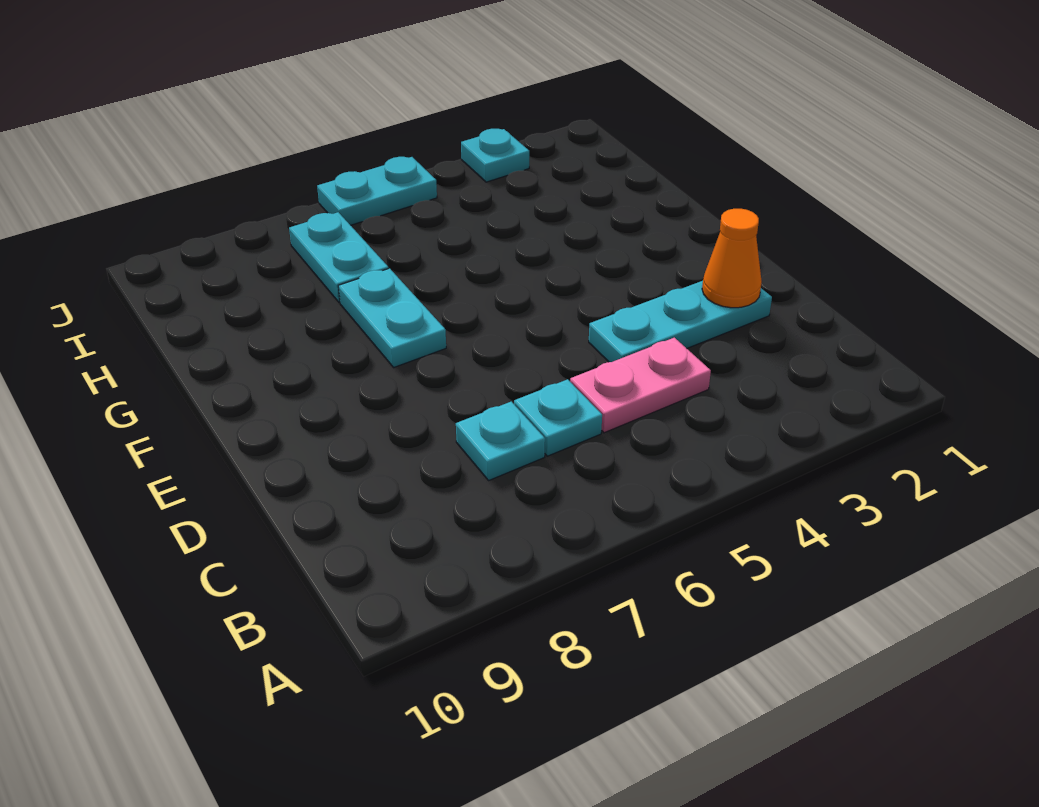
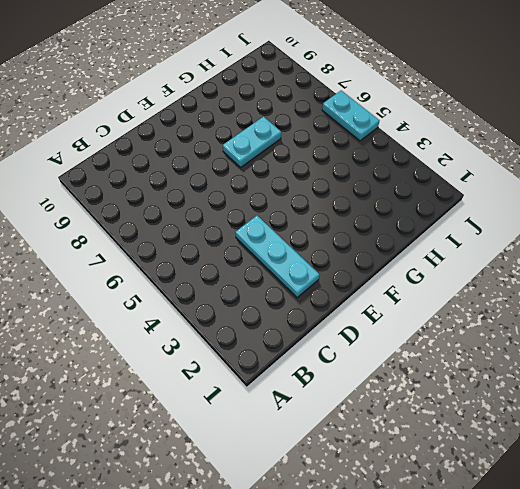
none -> pink plate C4:C5 level 1
none -> cyan plate C6 level 1

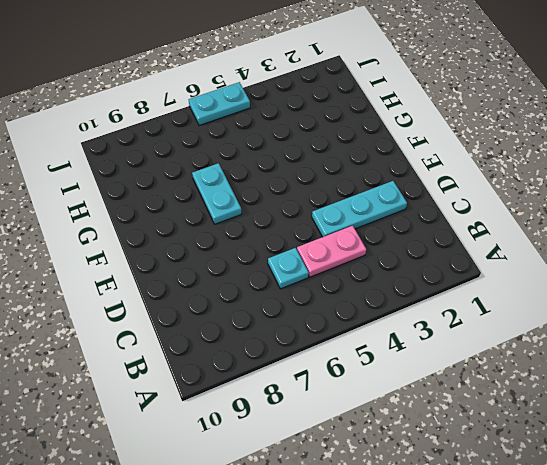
none -> cyan plate C7 level 1
none -> cyan plate H7:I7 level 1

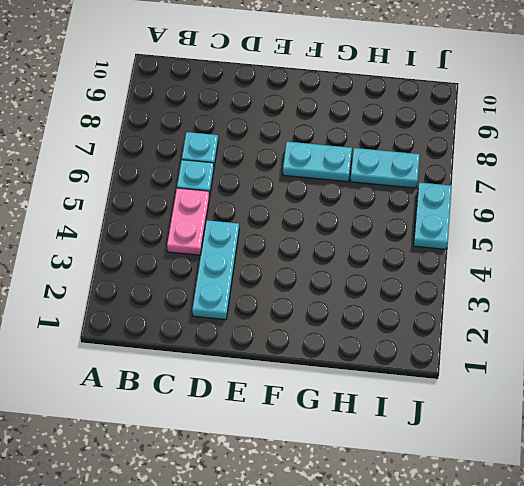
none -> cyan plate J3 level 1
none -> orange cone D2 level 2

